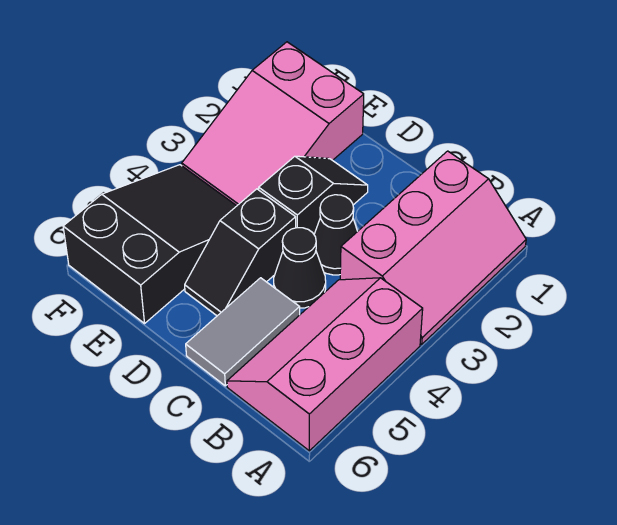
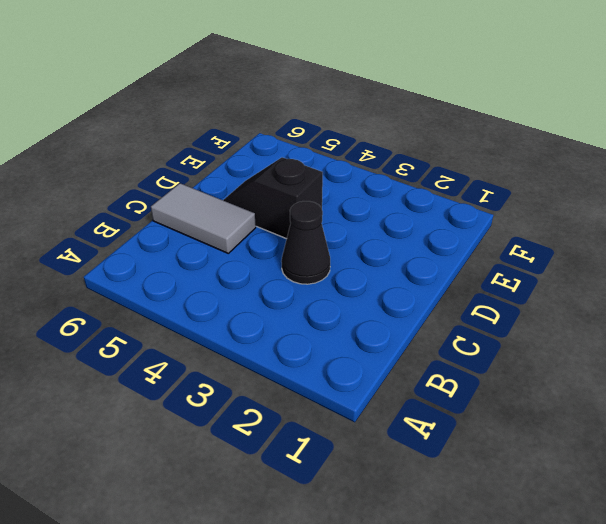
none -> pink slope A1:B3 level 1 top B
none -> pink slope A4:B6 level 1 top A

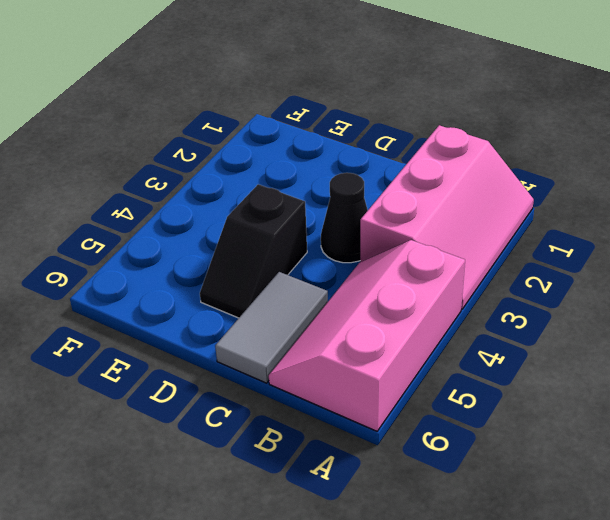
none -> black cone C4 level 1
none -> black slope D2:D3 level 1 top 3

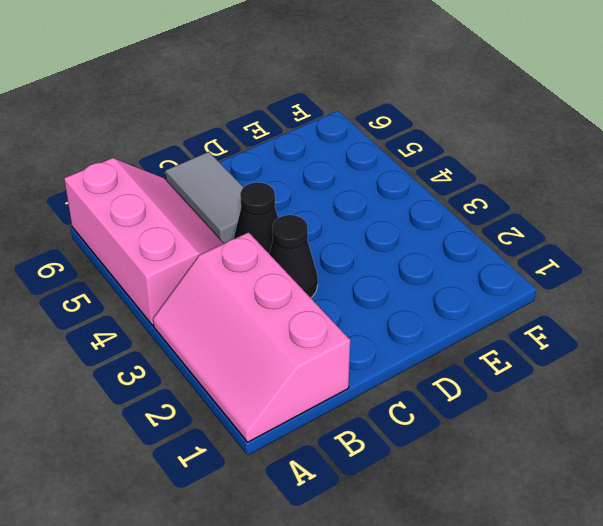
none -> black slope D2:D3 level 1 top 3
none -> black slope D4:D5 level 1 top 4

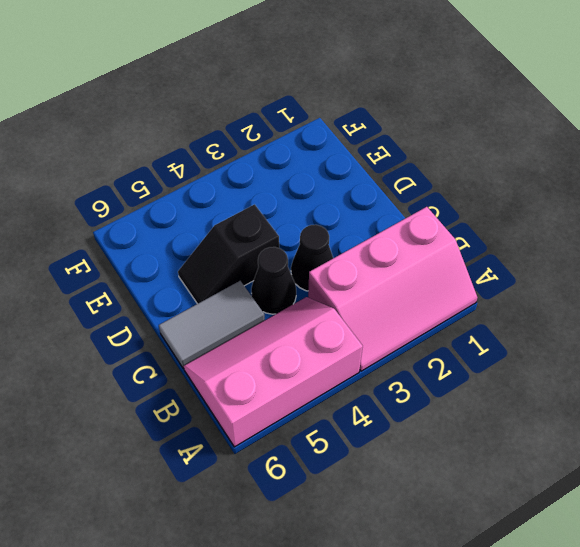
none -> black slope D2:D3 level 1 top 3
none -> pink slope E1:F3 level 1 top 1

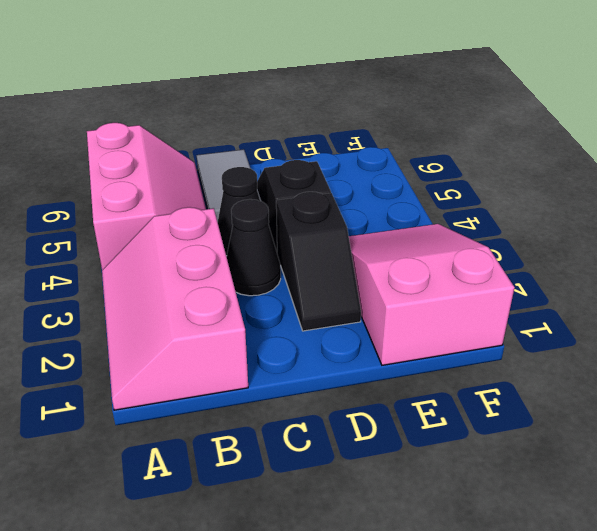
none -> black slope E4:F6 level 1 top 6

